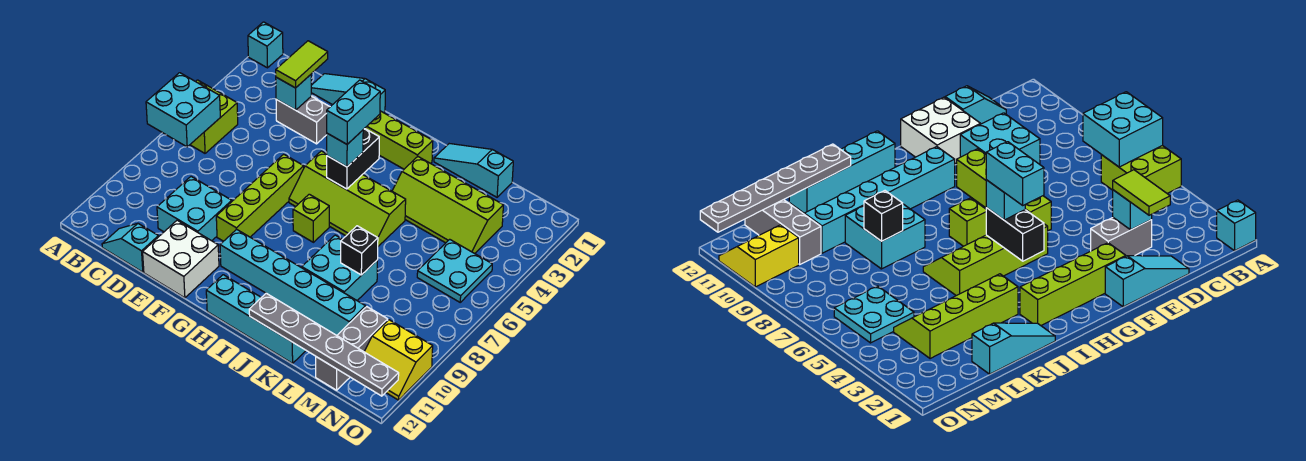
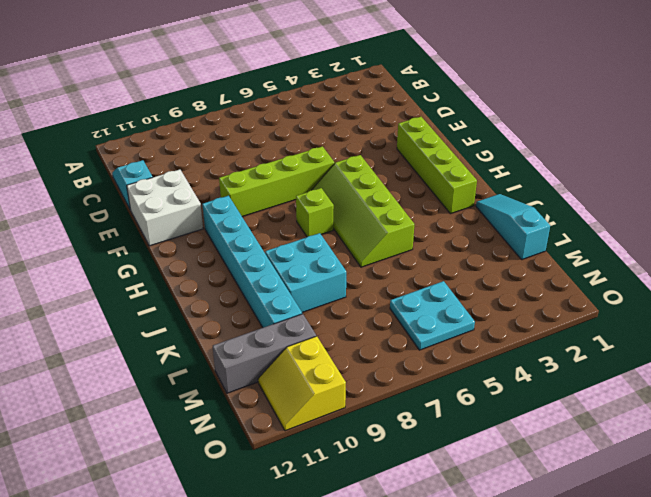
none -> cyan brick A1 level 1
none -> lime brick A5:B6 level 1
none -> cyan slope D1:F1 level 1 top F

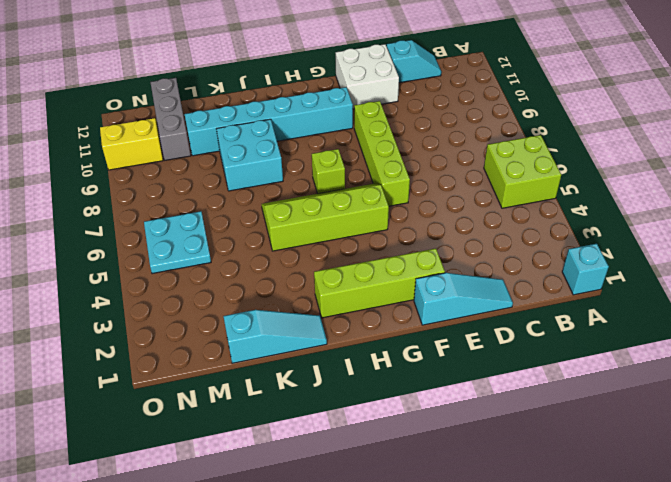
none -> grey brick D3:E3 level 1
none -> cyan brick D9:E10 level 1
none -> cyan brick H12:K12 level 1

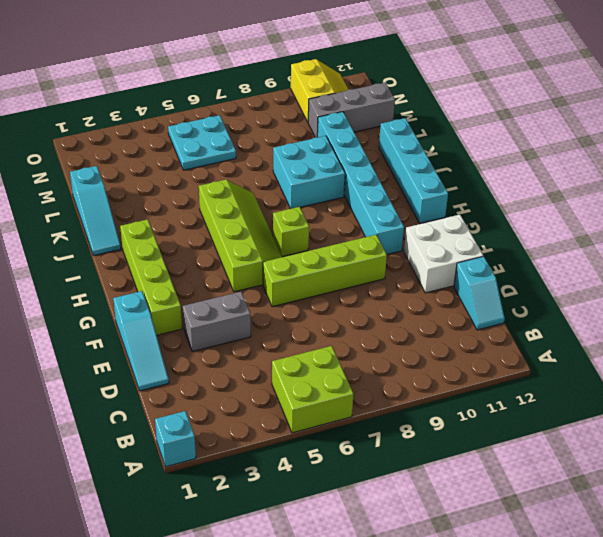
grey brick E3:E4 level 1 -> grey brick D3:E3 level 1
none -> cyan brick D9:E10 level 1
none -> lime slope J3:M4 level 1 top 3
none -> cyan brick A6:B7 level 2

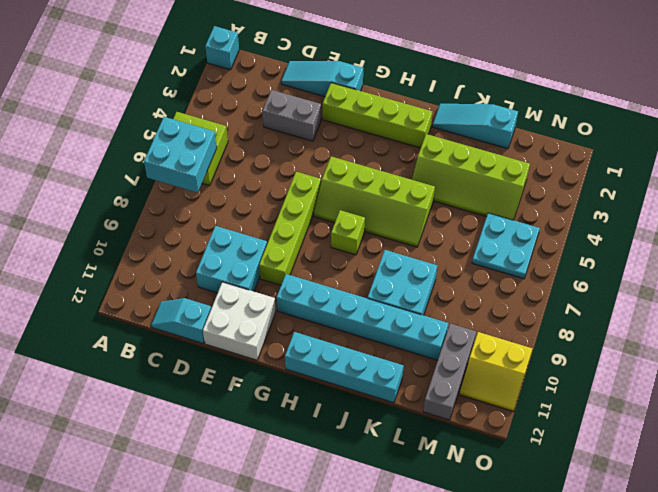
none -> cyan brick D3 level 2
none -> black brick H4:H5 level 2
none -> grey plate J12:O12 level 2

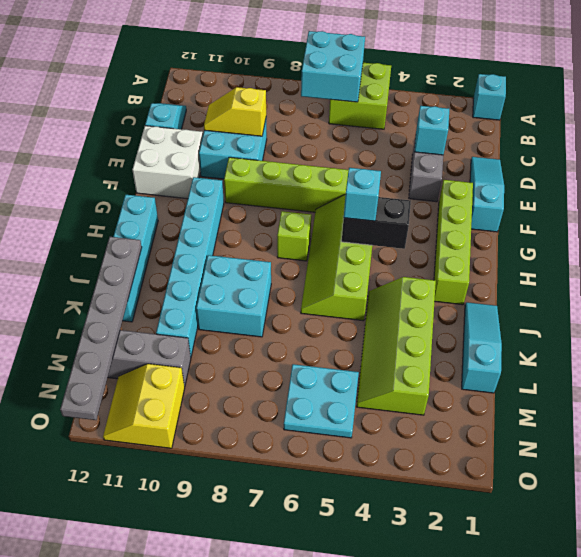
yellow slope D9:D10 level 2 top 9 -> none
none -> black brick K8 level 2
none -> lime tile D2:D3 level 3
none -> cyan brick H4:H5 level 4

